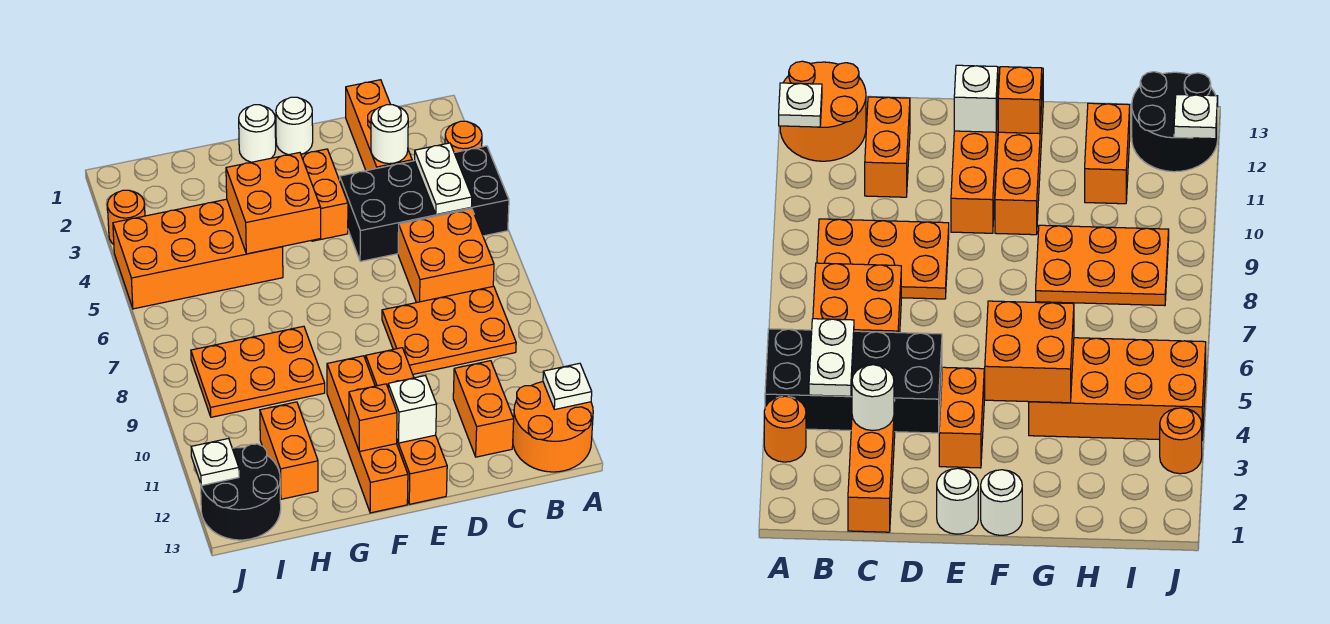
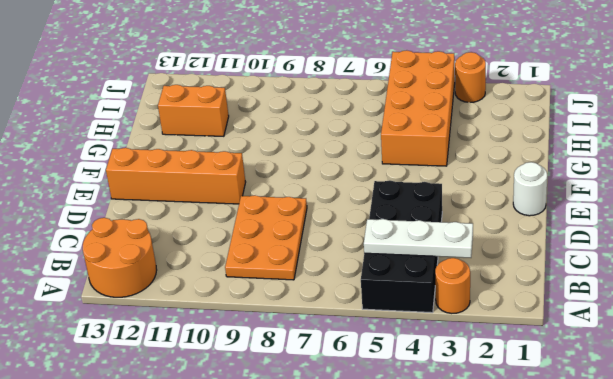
white plate B3:B5 level 2 -> white plate B4:B5 level 2
none -> orange brick B6:C7 level 1
none -> orange brick C1:C3 level 1
none -> orange brick C11:C12 level 1

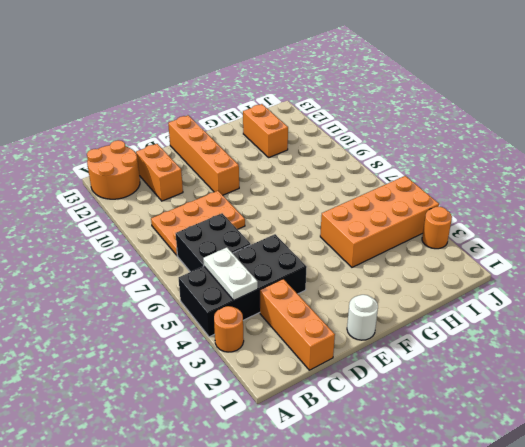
black brick B6:C7 level 1 -> orange brick B6:C7 level 1
none -> orange brick E3:E4 level 1
none -> white round brick F1 level 1
none -> orange brick F10:F13 level 1

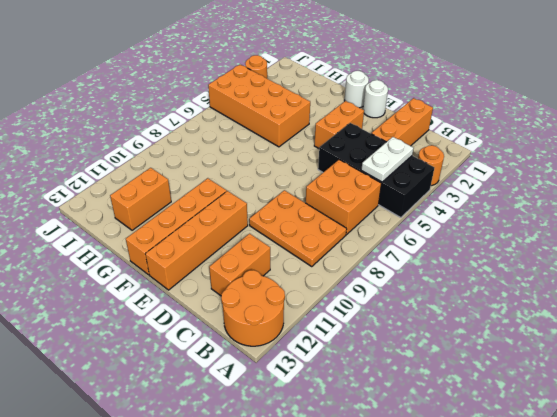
none -> orange plate G8:I9 level 1
none -> black round brick I12:J13 level 1
none -> white plate A12 level 2

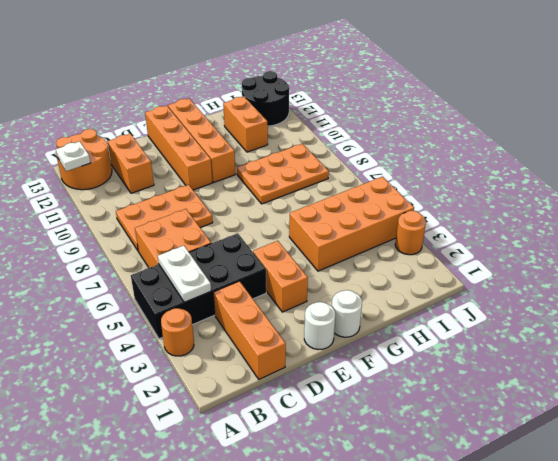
none -> white round brick C3 level 2
none -> white brick E12 level 2
none -> orange brick F4:G5 level 2

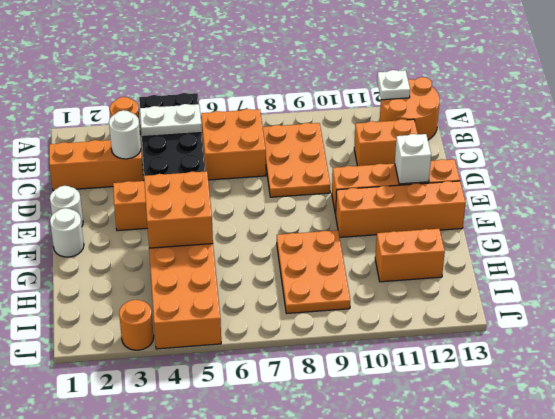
none -> black round brick I12:J13 level 1
none -> orange brick F12 level 2
none -> white plate J12 level 2

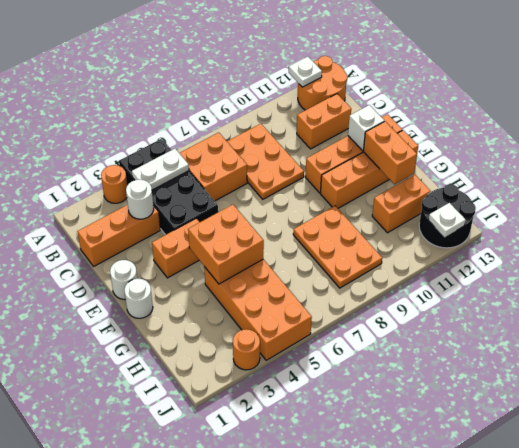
orange brick F12:G12 level 2 -> orange brick F12 level 2

